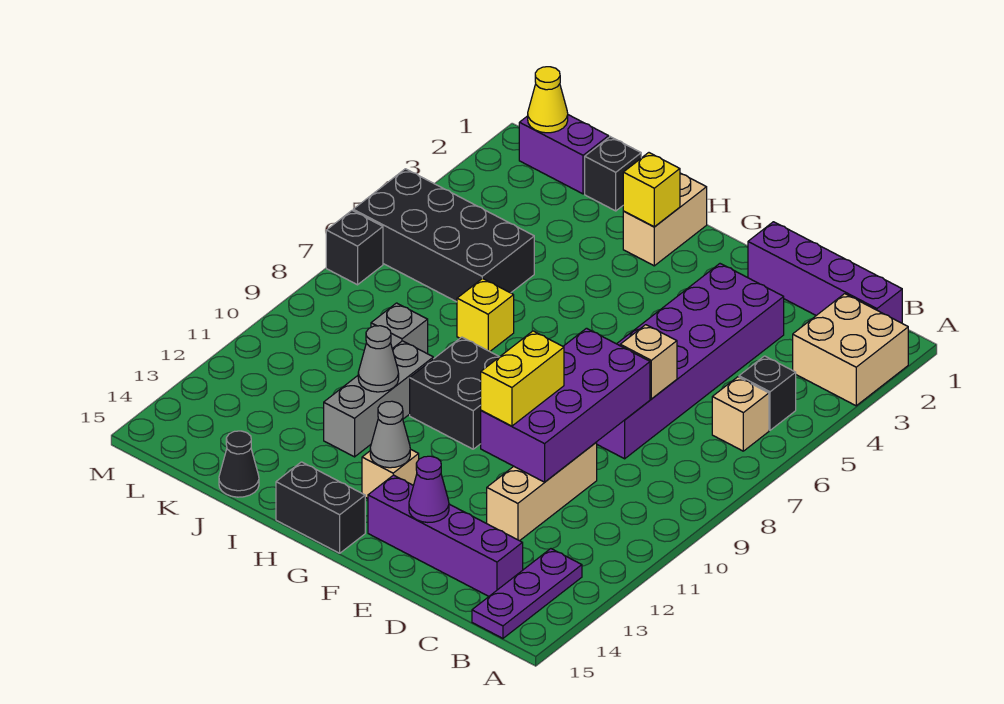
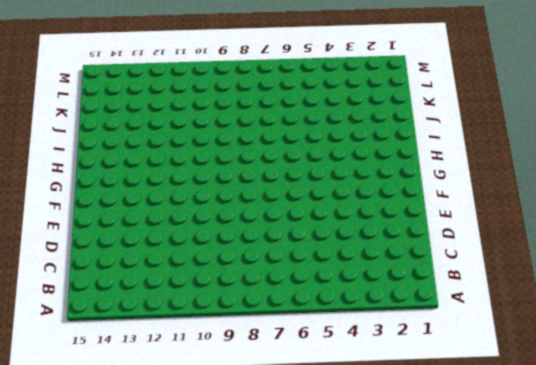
none -> tan brick A2:B3 level 1
none -> purple brick B1:E1 level 1
none -> black brick B5 level 1

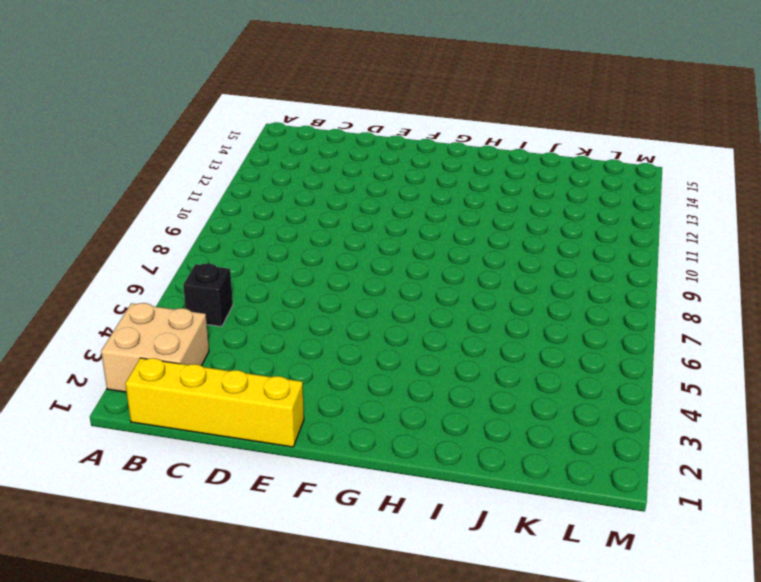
yellow brick B1:E1 level 1 -> purple brick B1:E1 level 1
none -> tan brick B6 level 1
none -> purple plate B13:B15 level 1
none -> purple brick C14:F14 level 1

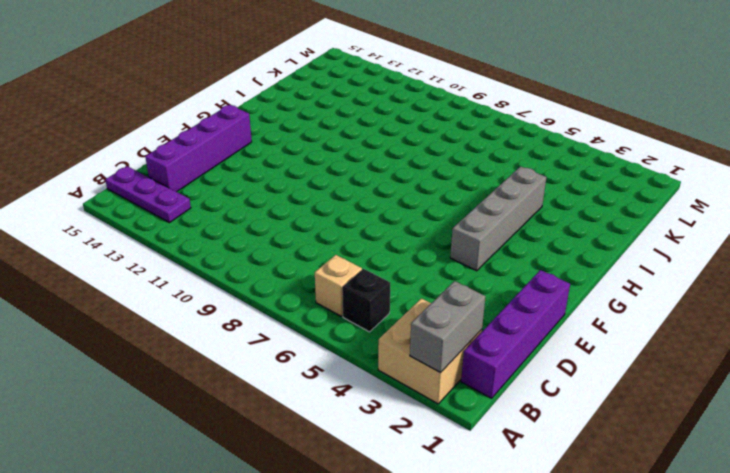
grey brick A2:B2 level 2 -> none
grey brick F4:I4 level 1 -> none
none -> purple brick D3:E8 level 1
none -> tan brick D10:D12 level 1
none -> black brick G9:H10 level 1

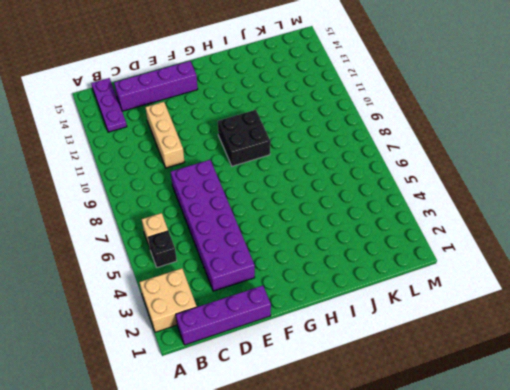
none -> tan brick G13 level 1
none -> black brick G15:H15 level 1
none -> tan brick H1:H2 level 1

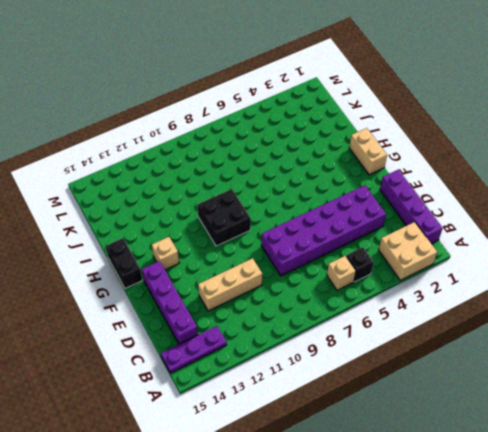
tan brick G1:H1 level 1 -> tan brick H1:H2 level 1
none -> yellow brick I7 level 1
none -> grey brick I10:I12 level 1
none -> black brick J1 level 1

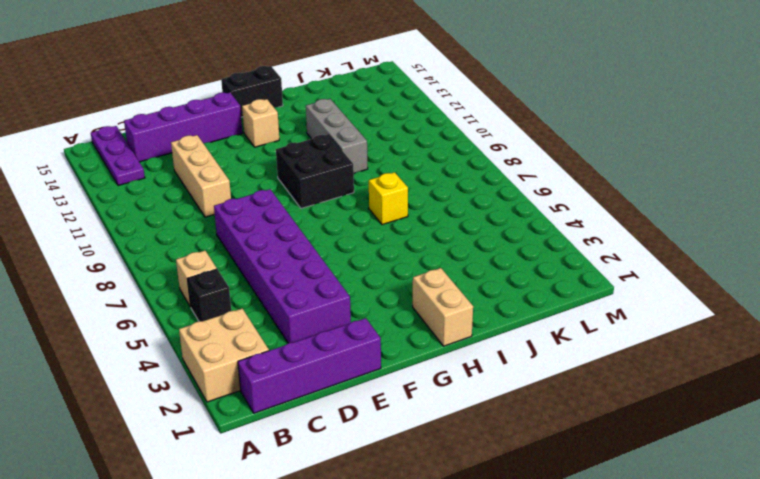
none -> black brick J1 level 1
none -> black brick J5:M6 level 1
none -> grey brick J9 level 1

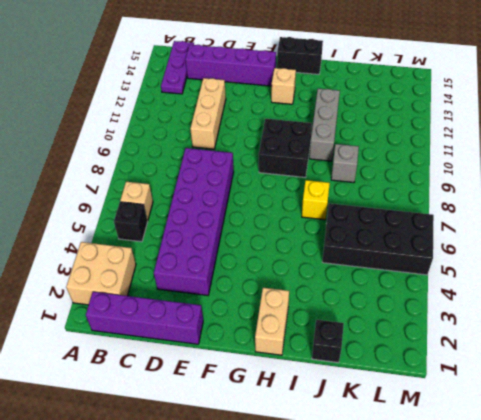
none -> black cone J15 level 1
none -> purple brick K1:L1 level 1
none -> black brick M7 level 1

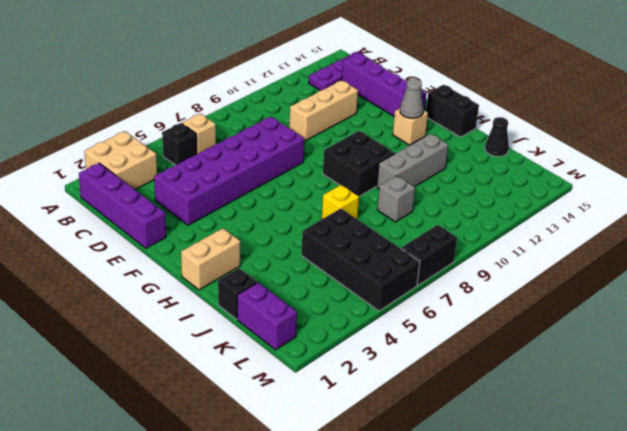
black brick M7:M8 level 1 -> black brick M7 level 1
none -> tan brick D7 level 2
none -> purple brick D8:E11 level 2
none -> purple cone E14 level 2

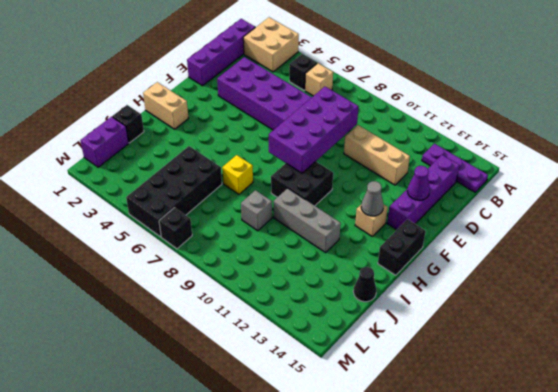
purple brick D8:G9 level 2 -> purple brick D8:E11 level 2
none -> tan brick D7 level 2
none -> yellow brick H2 level 2
none -> grey cone I11 level 2

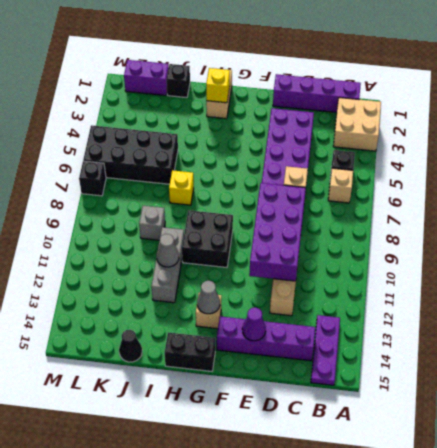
none -> yellow cone L1 level 2
none -> yellow brick E10:E11 level 3

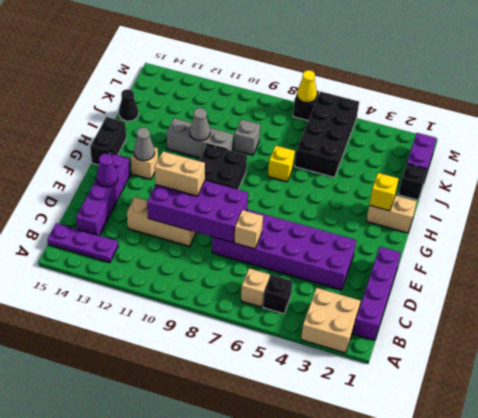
tan brick E10:E11 level 3 -> yellow brick E10:E11 level 3
yellow cone M7 level 2 -> yellow cone L1 level 2

